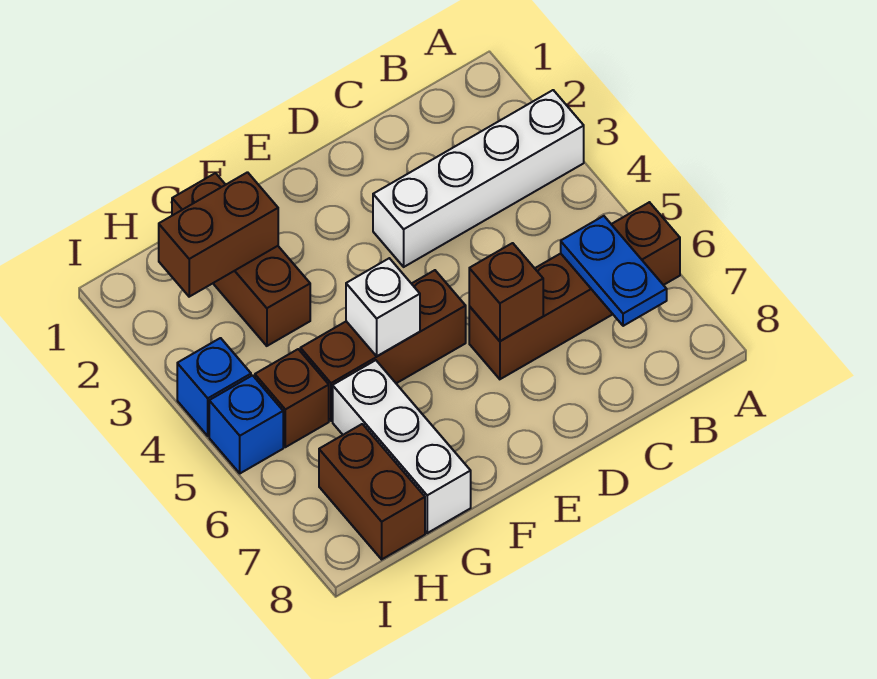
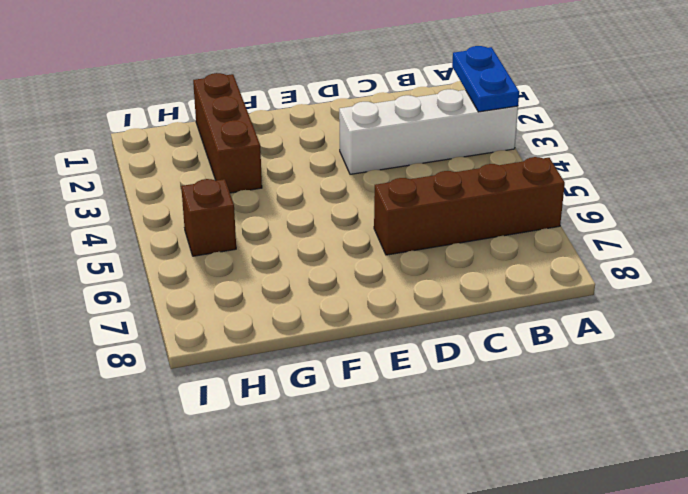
blue plate A2:A3 level 2 -> blue plate B6:B7 level 2
none -> brown brick E5:G5 level 1
none -> white brick G6:G8 level 1
none -> brown brick H7:H8 level 1

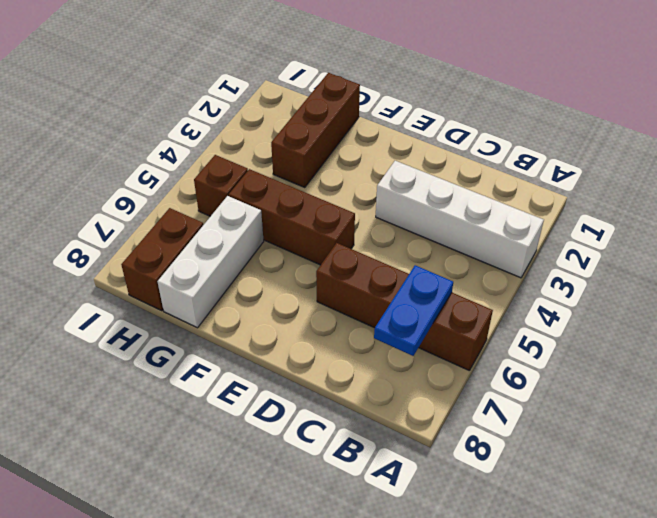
none -> blue brick I4 level 1
none -> blue brick I5 level 1
none -> brown brick D6 level 2

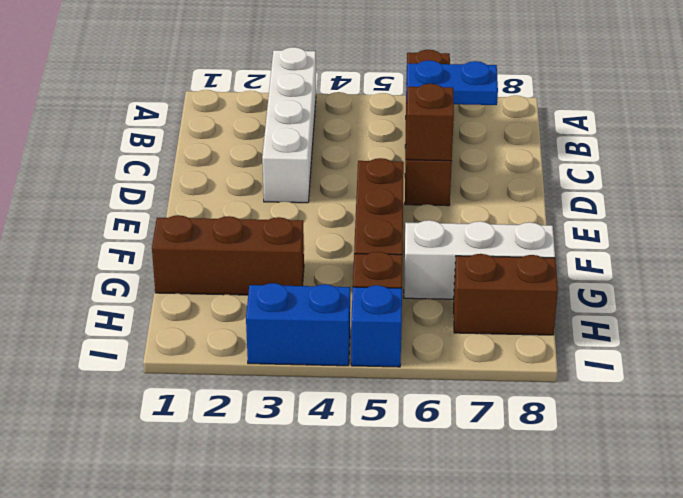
blue brick I3:I4 level 1 -> blue brick I4 level 1
none -> white brick F5 level 2
none -> brown brick G2:H2 level 2

